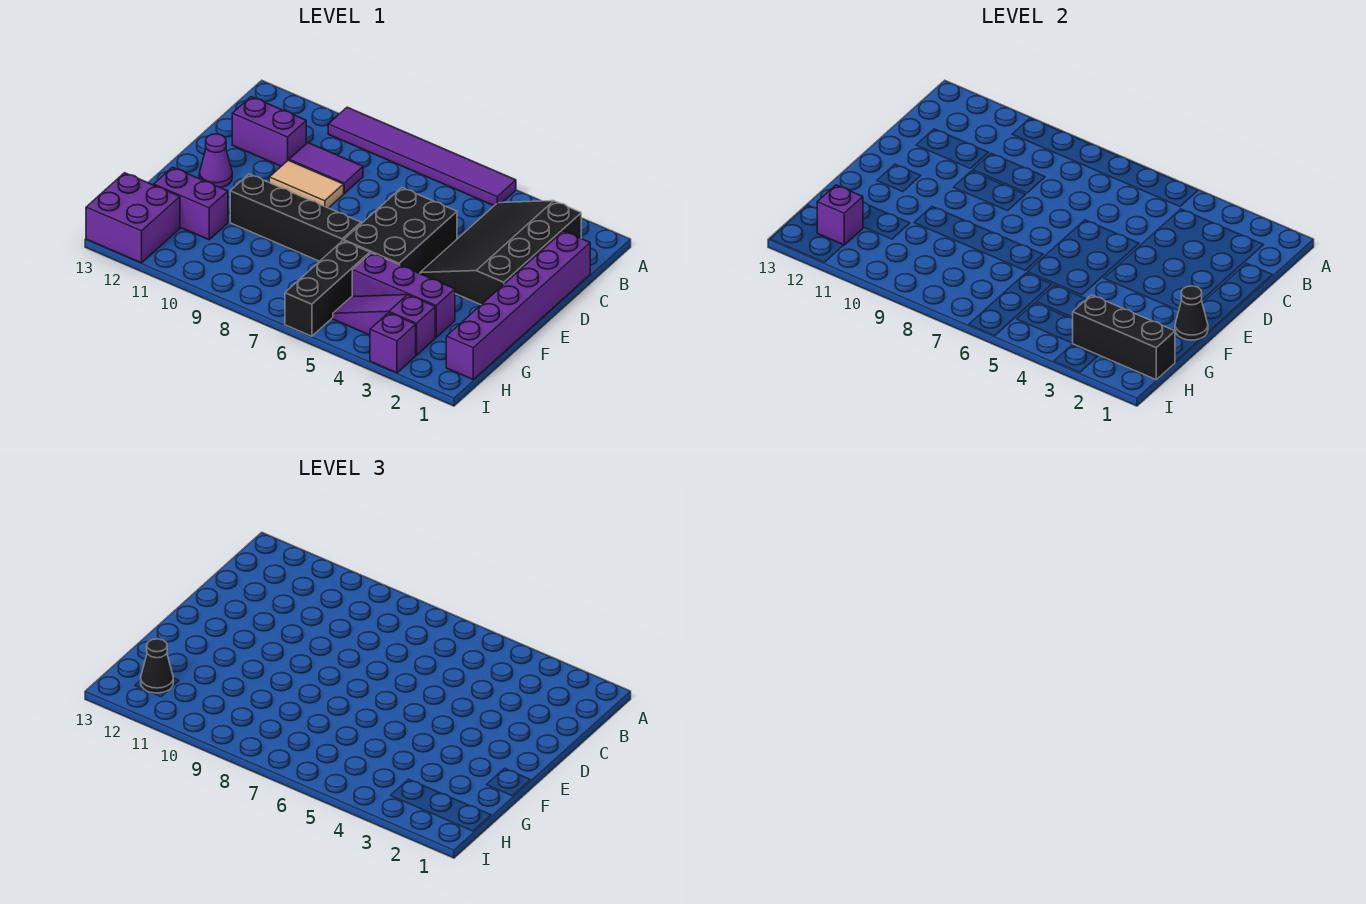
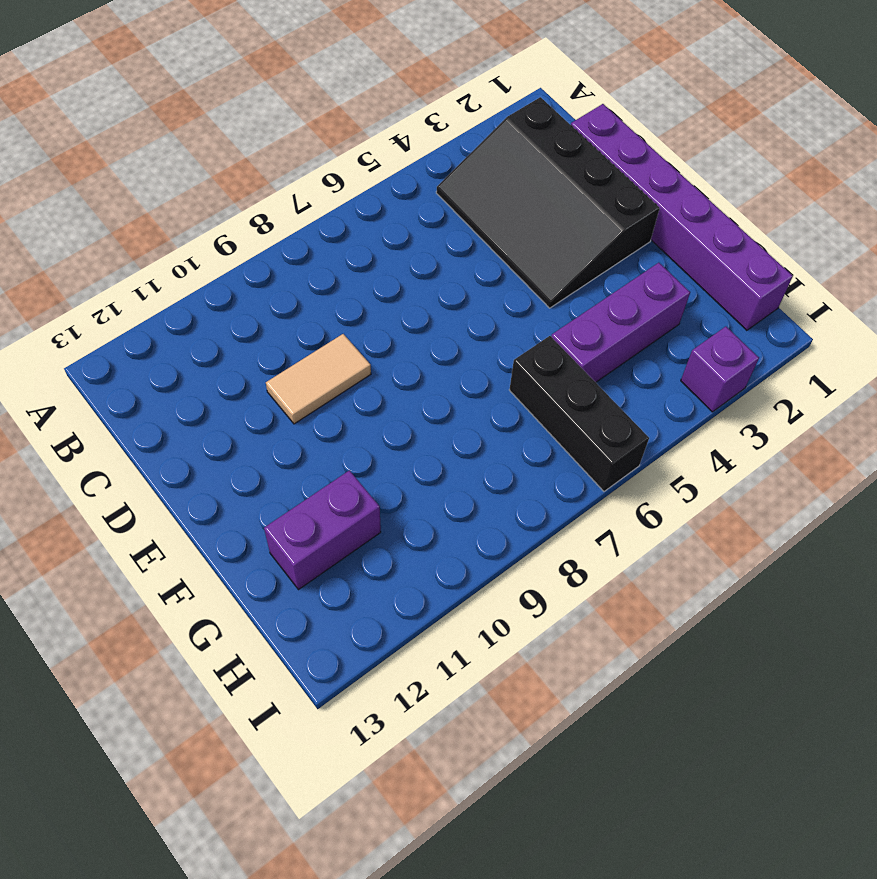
none -> purple tile A5:A10 level 1
none -> purple tile C9:C10 level 1
none -> purple brick C11:C12 level 1

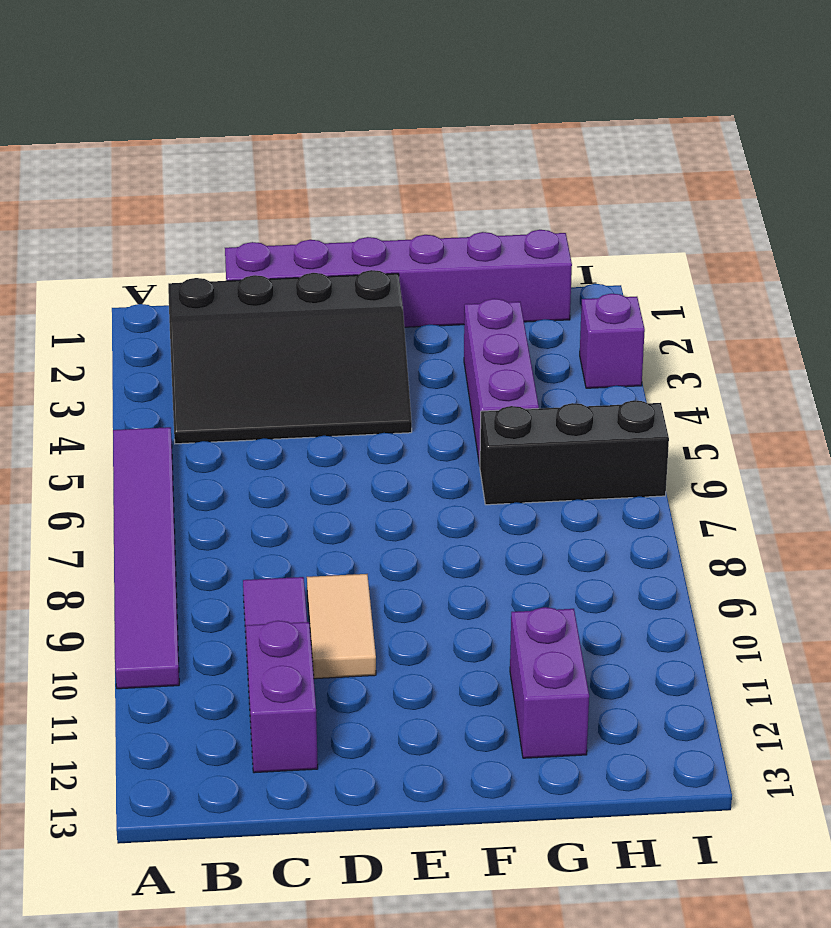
none -> black brick D5:F6 level 1
none -> purple cone E12 level 1
none -> black brick F7:F10 level 1

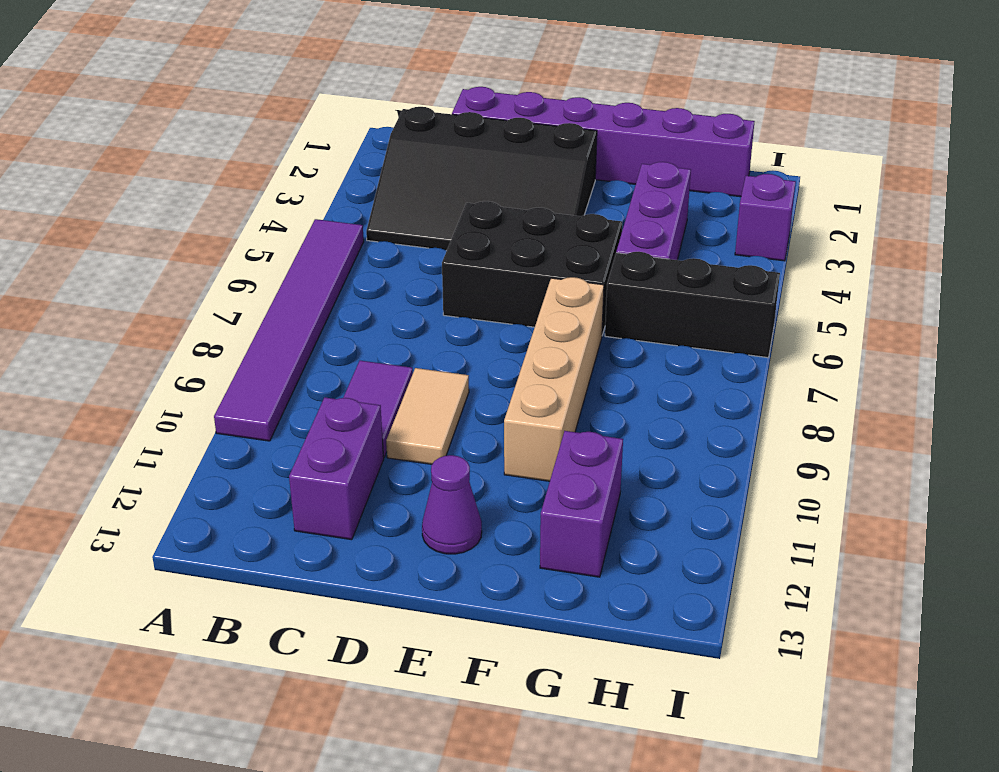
tan brick F7:F10 level 1 -> black brick F7:F10 level 1
none -> purple slope H3:H5 level 1 top 3
none -> purple brick H12:I13 level 1
none -> black cone F1 level 2

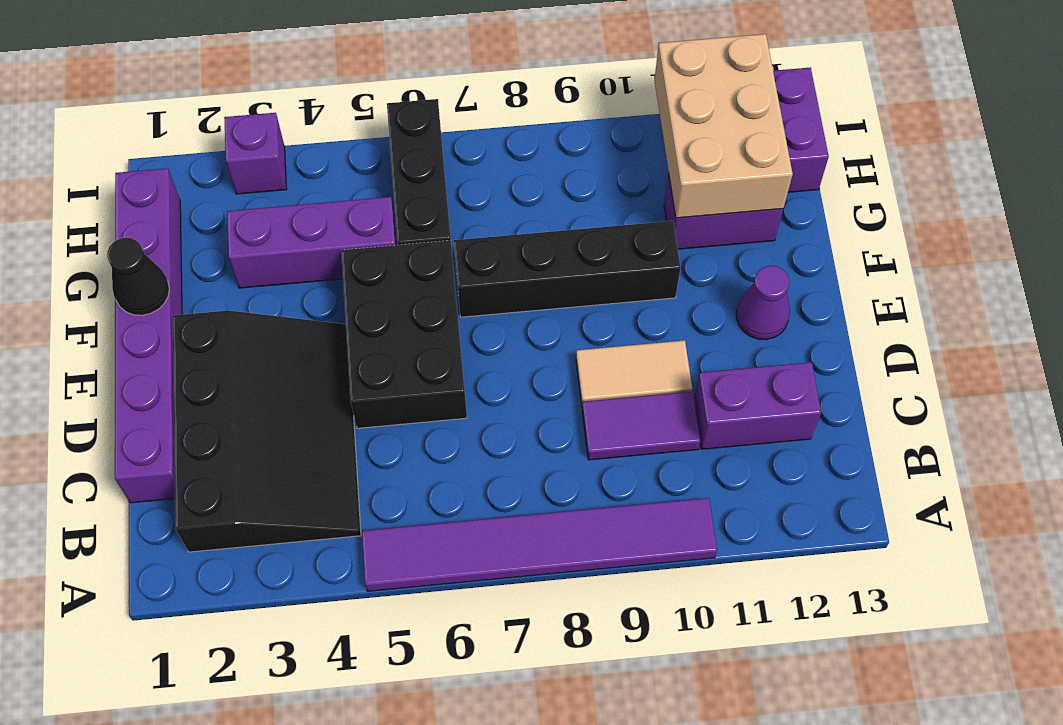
tan brick G11:I12 level 2 -> purple brick H12 level 2
none -> purple slope H3:H5 level 1 top 3
none -> black brick H1:H3 level 2
none -> black cone H12 level 3

